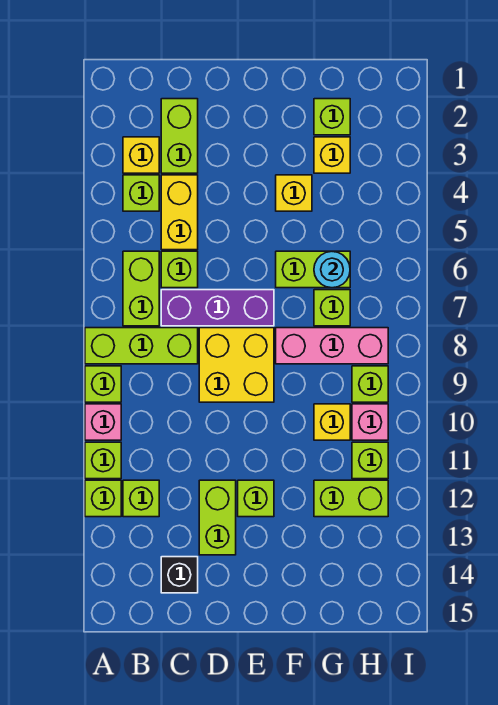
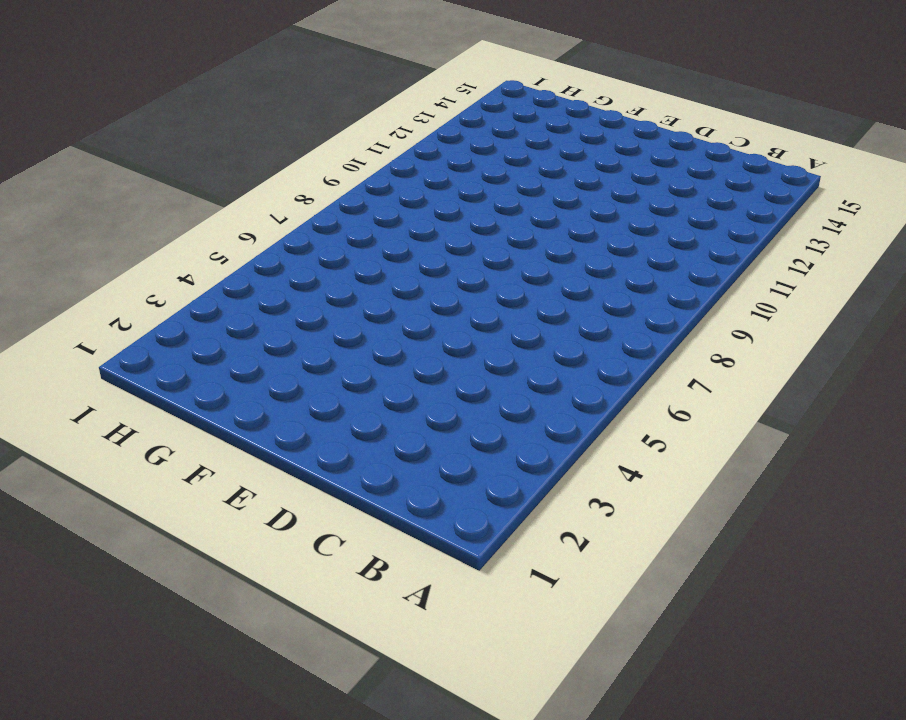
none -> lime brick A8:C8 level 1
none -> lime brick A9 level 1
none -> pink brick A10 level 1

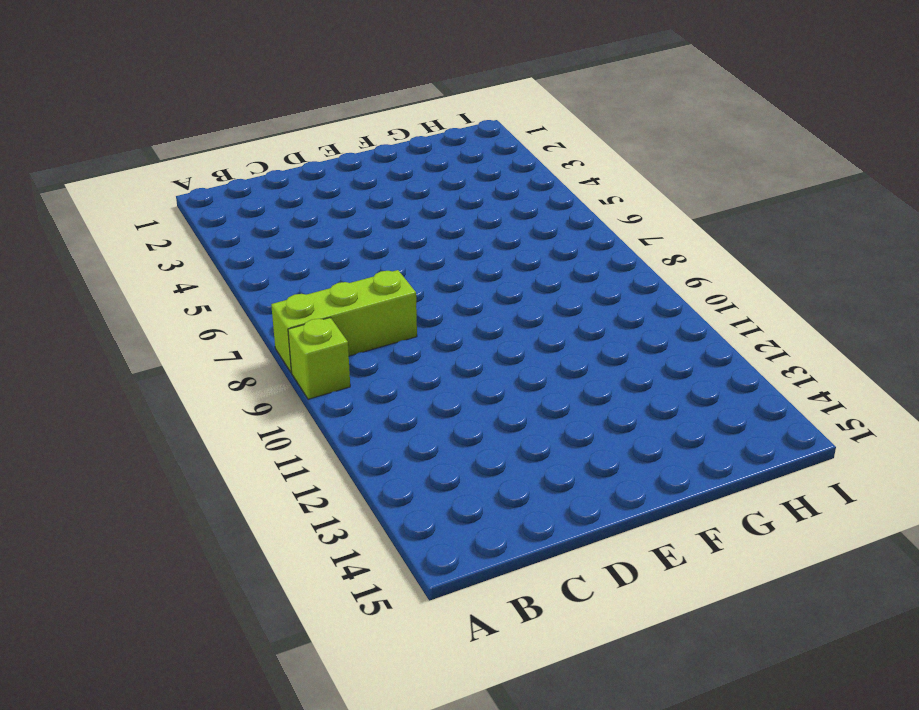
none -> pink brick A10 level 1
none -> lime brick A11 level 1
none -> lime brick A12 level 1

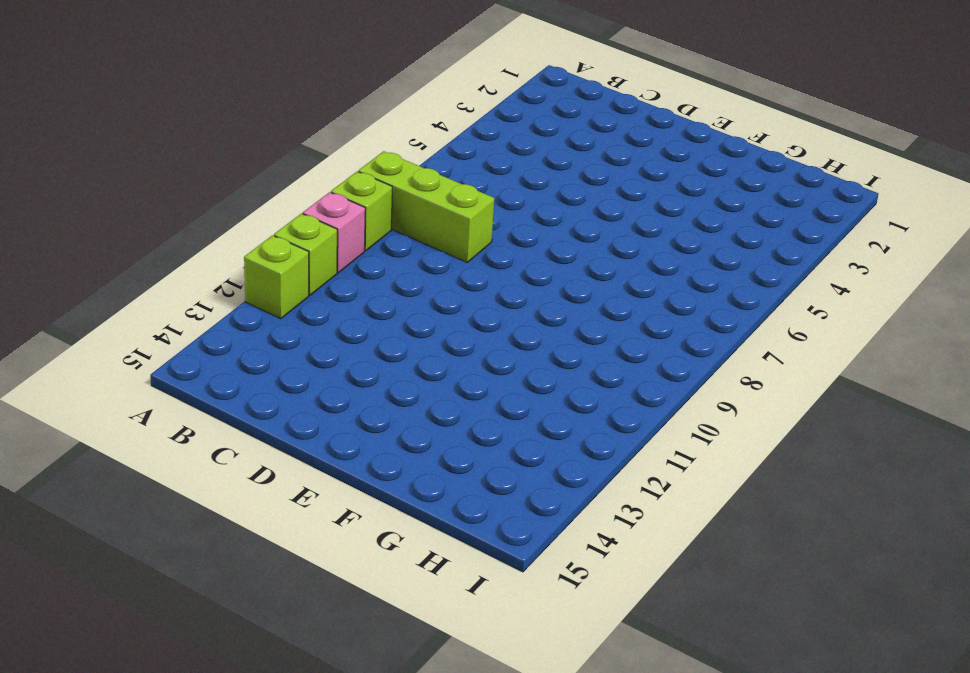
none -> yellow brick B3 level 1
none -> lime brick B4 level 1
none -> lime brick B6:B7 level 1

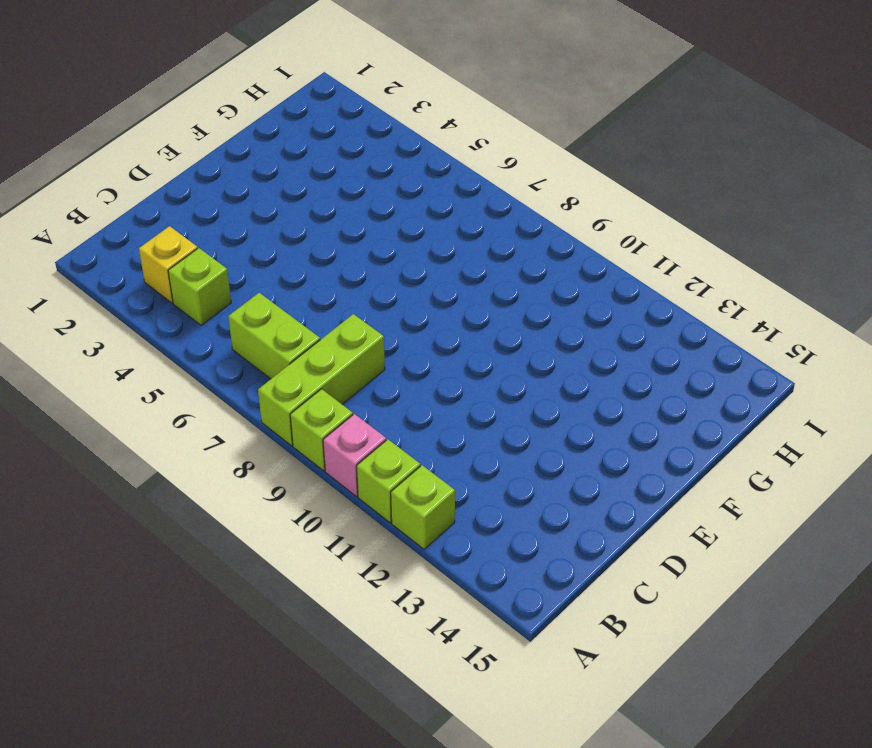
none -> lime brick B12 level 1
none -> lime brick C2:C3 level 1
none -> yellow brick C4:C5 level 1

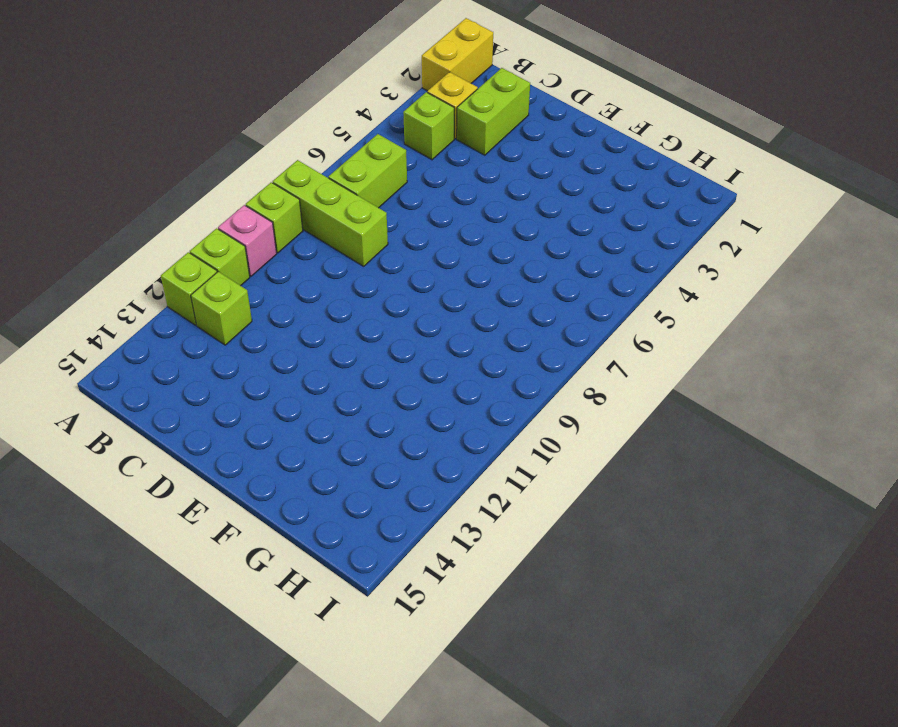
yellow brick A1:A2 level 1 -> yellow brick C4:C5 level 1
none -> lime brick C6 level 1
none -> purple brick C7:E7 level 1
none -> black brick C14 level 1

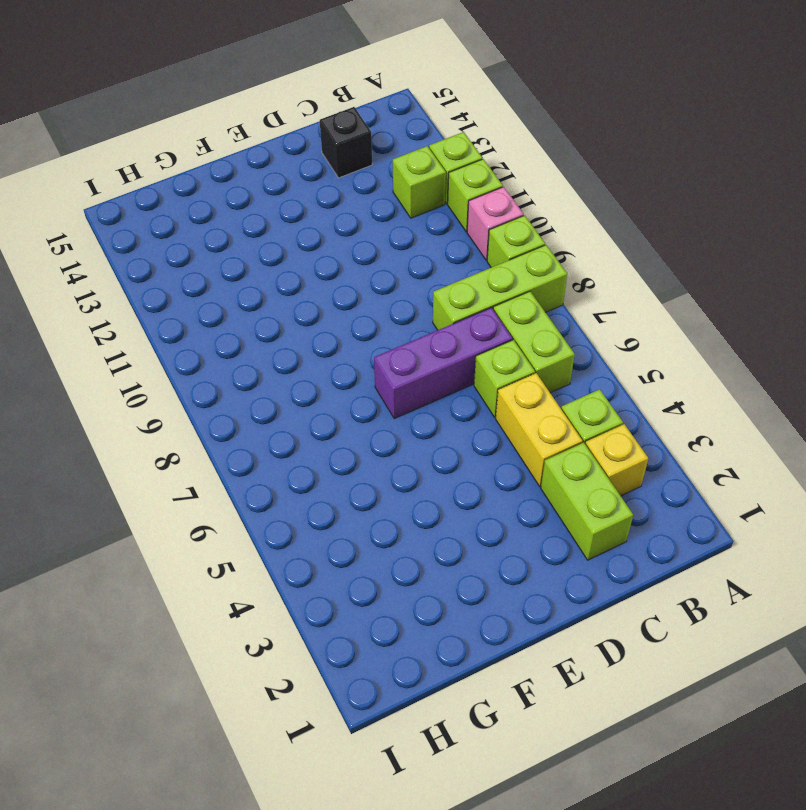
none -> yellow brick D8:E9 level 1
none -> lime brick D12:D13 level 1
none -> lime brick E12 level 1

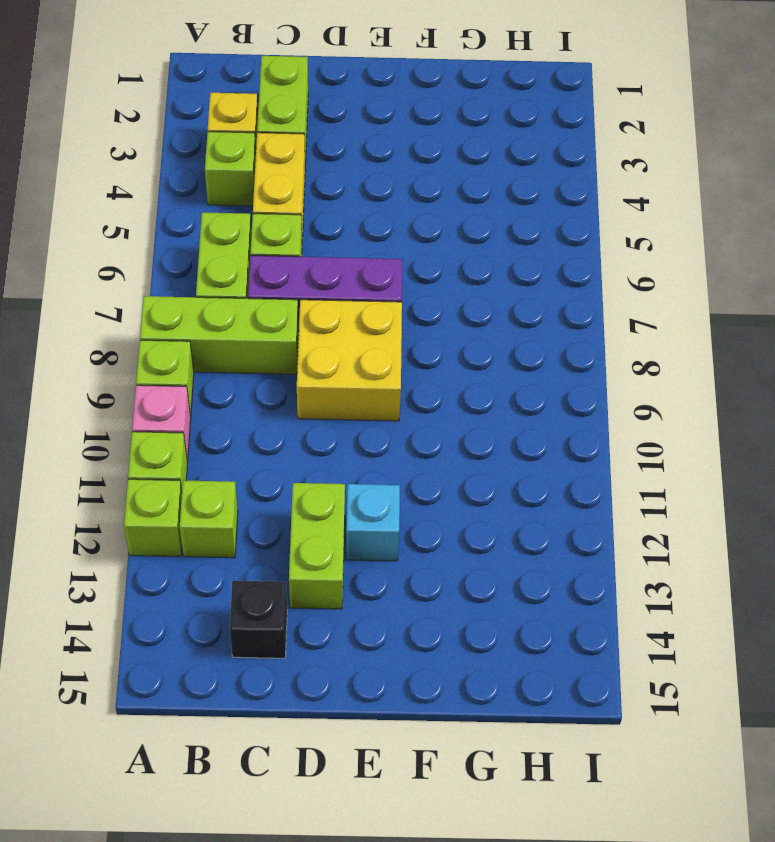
cyan brick E12 level 1 -> lime brick E12 level 1
none -> yellow brick F4 level 1
none -> lime brick F6:G6 level 1
none -> pink brick F8:H8 level 1

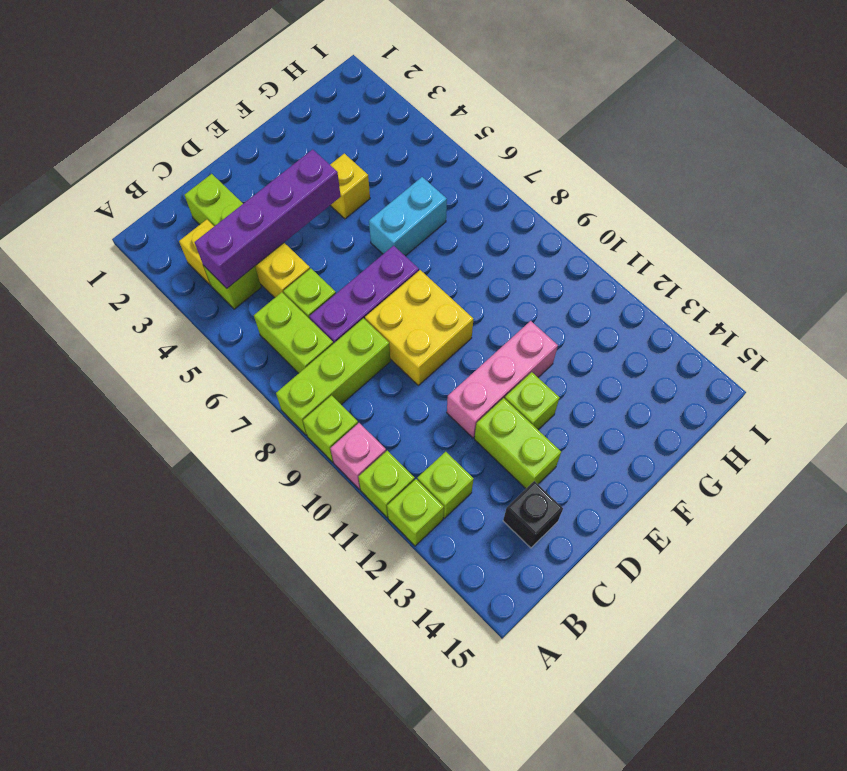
purple brick B4:E4 level 2 -> none
pink brick D11:F11 level 1 -> pink brick F8:H8 level 1
cyan brick F6:G6 level 1 -> lime brick F6:G6 level 1
none -> lime brick G2 level 1
none -> yellow brick G3 level 1
none -> lime brick G7 level 1

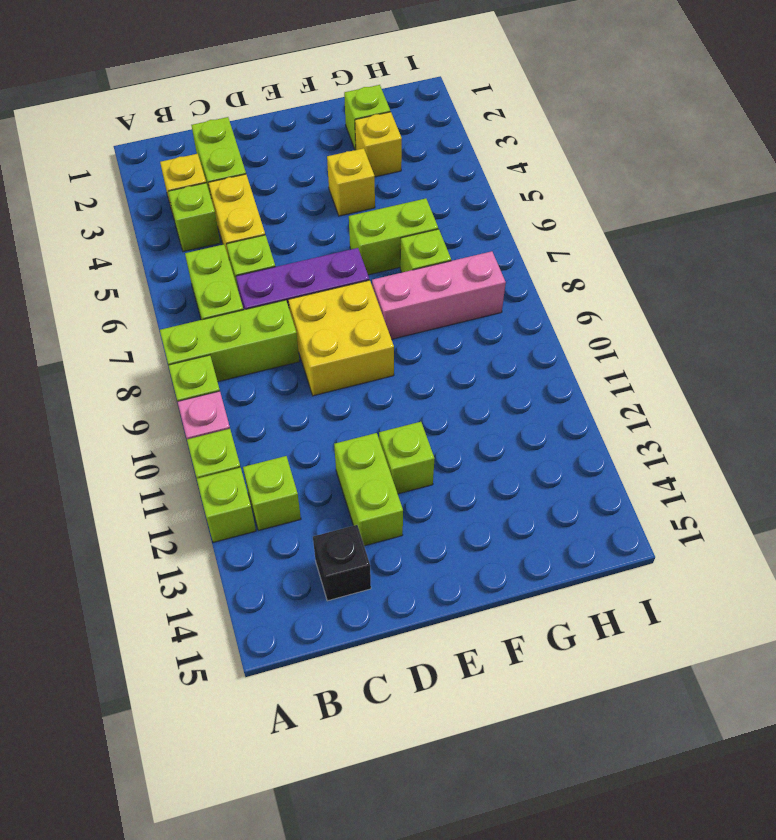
none -> yellow brick G10 level 1
none -> lime brick G12:H12 level 1
none -> lime brick H9 level 1

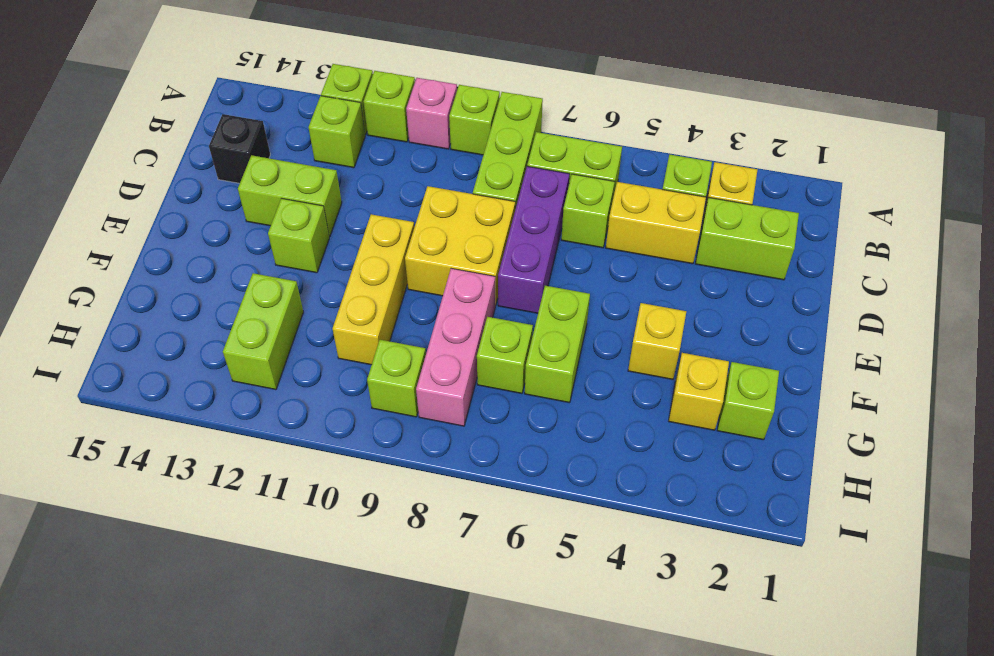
yellow brick E10:G10 level 1 -> yellow brick G10 level 1
none -> pink brick H10 level 1
none -> lime brick H11 level 1
none -> cyan round brick G6 level 2

